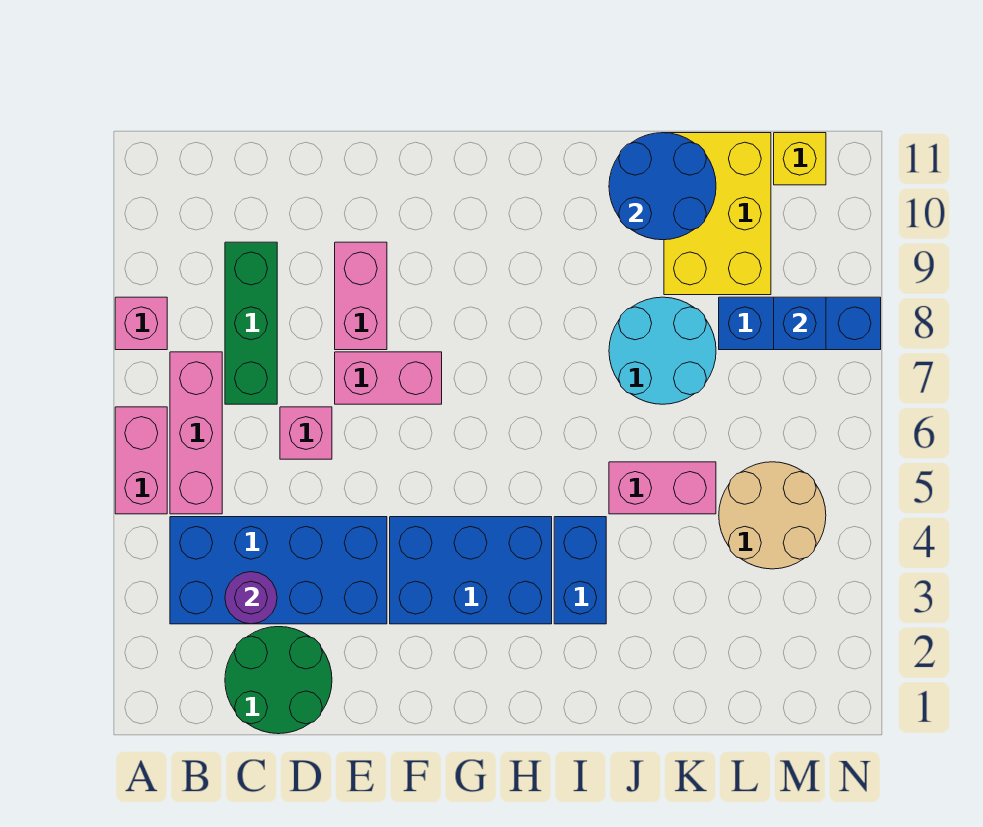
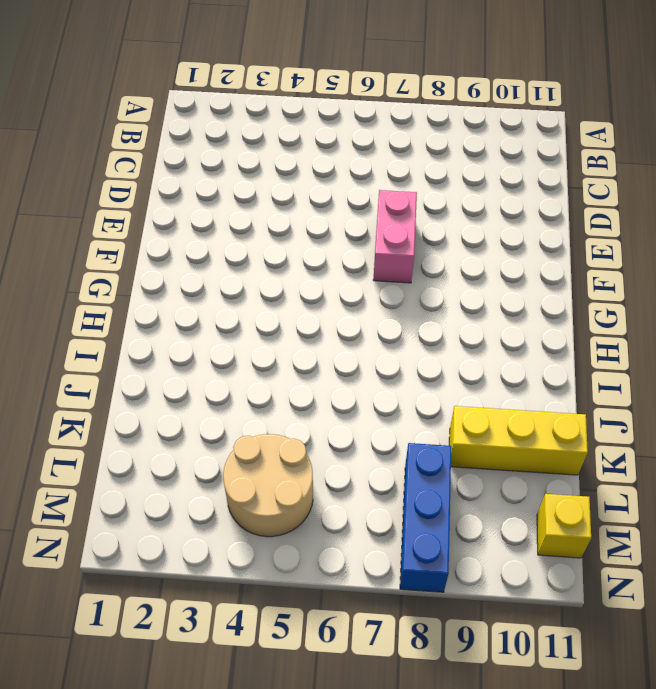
yellow brick K9:K11 level 1 -> yellow brick K9:L11 level 1
none -> pink brick A5:A6 level 1
none -> pink brick A8 level 1
none -> blue brick B3:E4 level 1

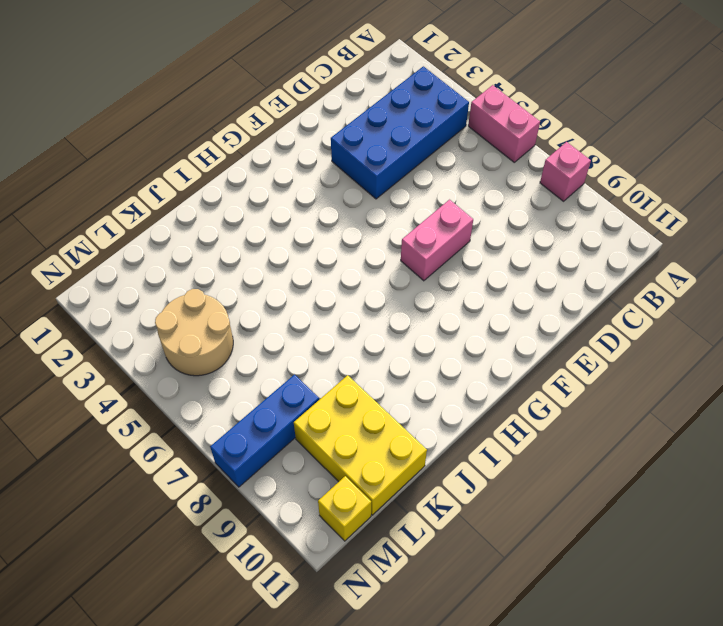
none -> pink brick B5:B7 level 1
none -> green round brick C1:D2 level 1
none -> green brick C7:C9 level 1

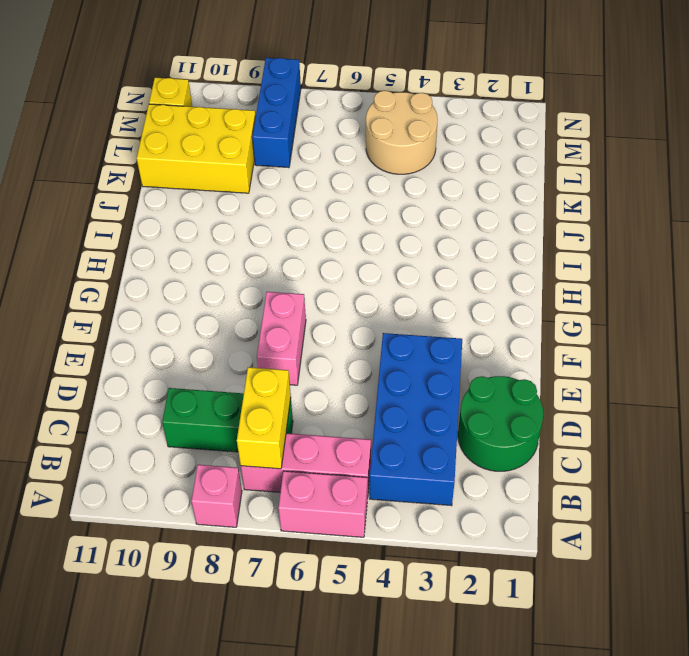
yellow brick B7:C7 level 2 -> none
none -> pink brick D6 level 1
none -> pink brick E8:E9 level 1
none -> blue brick F3:H4 level 1

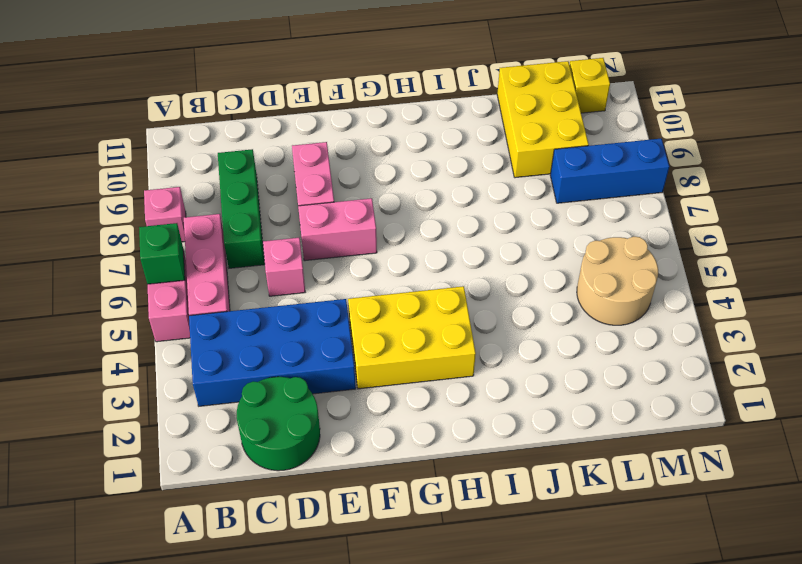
green brick A6 level 2 -> none
yellow brick F3:H4 level 1 -> blue brick F3:H4 level 1
none -> blue brick I3:I4 level 1
none -> pink brick J5:K5 level 1
none -> cyan round brick J7:K8 level 1

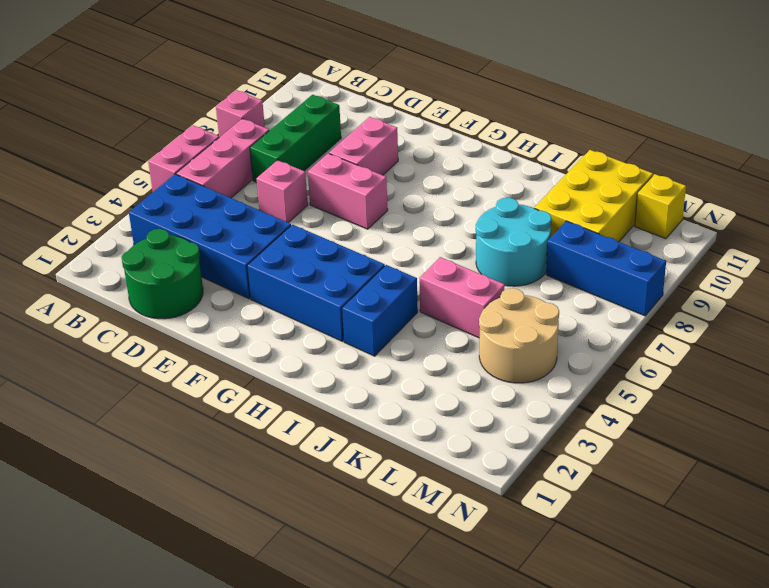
none -> purple round brick C3 level 2
none -> blue round brick J10:K11 level 2
none -> blue brick M8 level 2

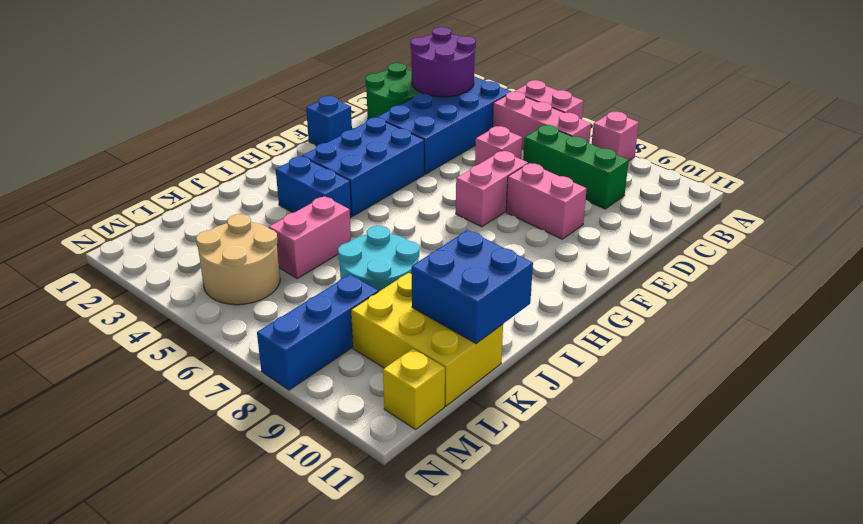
purple round brick B2:C3 level 2 -> purple round brick C3 level 2
blue brick F1 level 1 -> blue brick M8 level 2
blue brick J10:K11 level 2 -> blue round brick J10:K11 level 2

